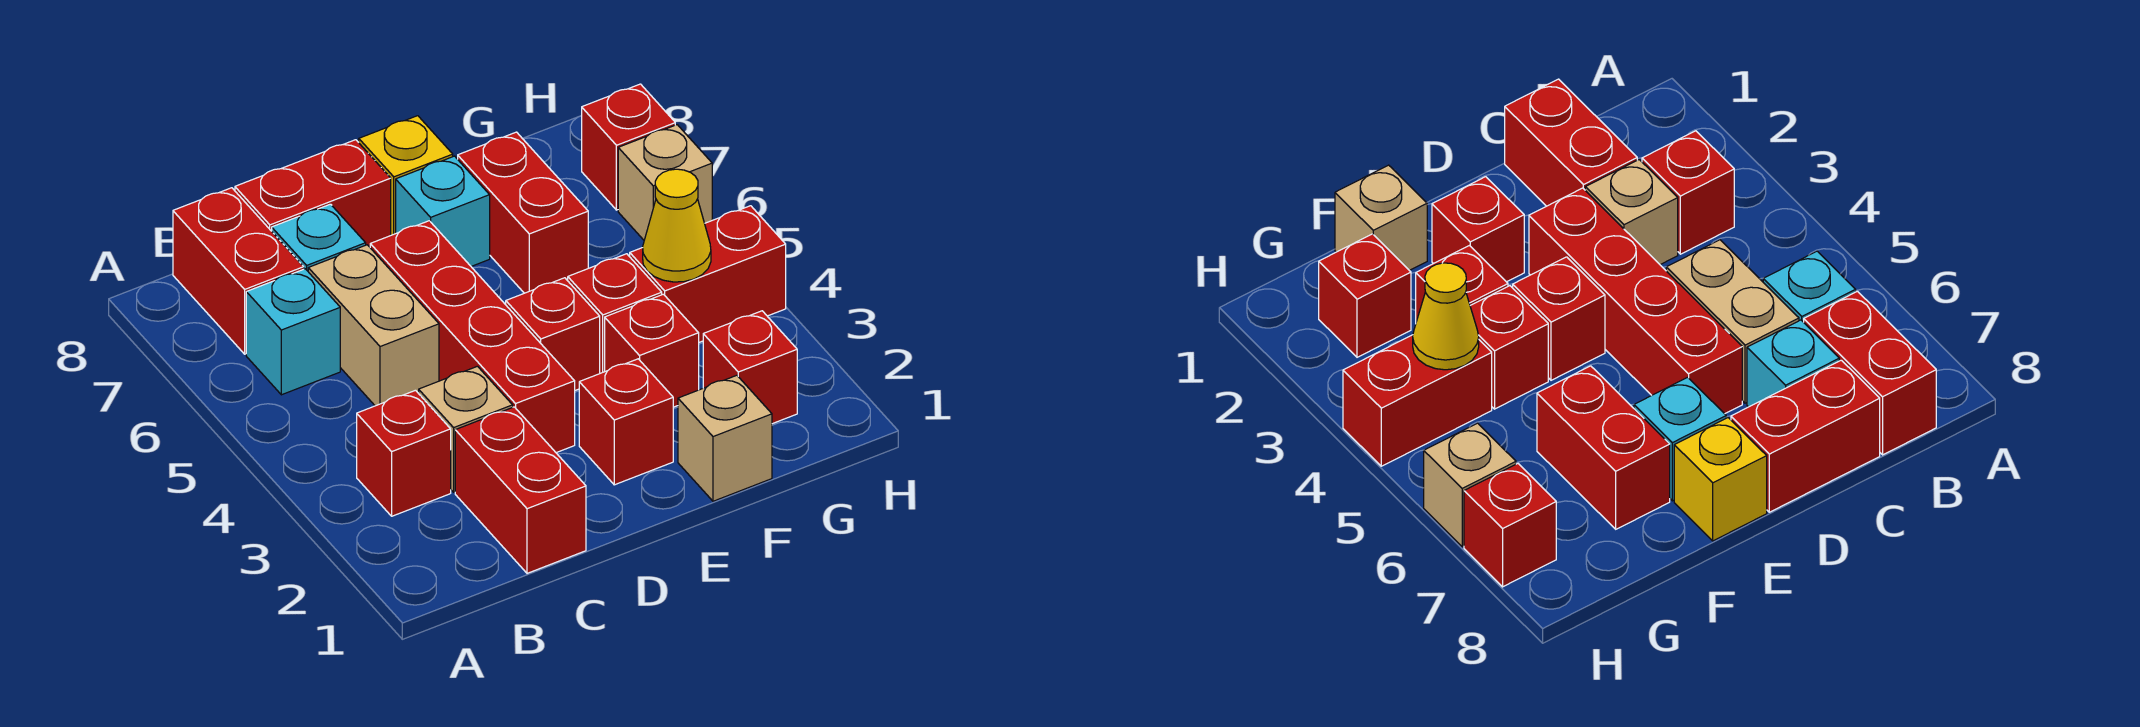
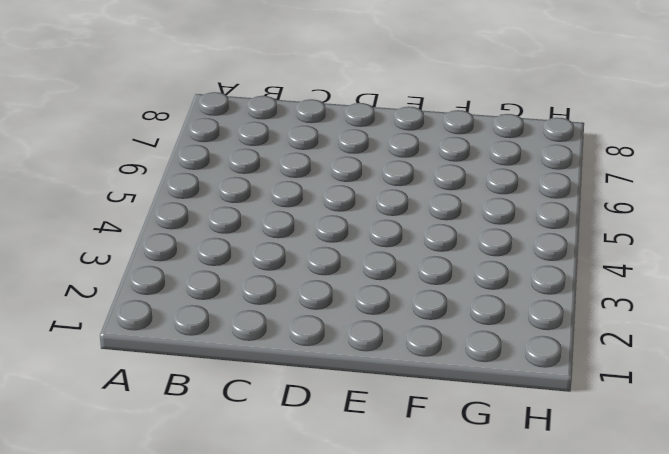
none -> red brick B3 level 1
none -> cyan brick B6 level 1
none -> red brick B7:B8 level 1

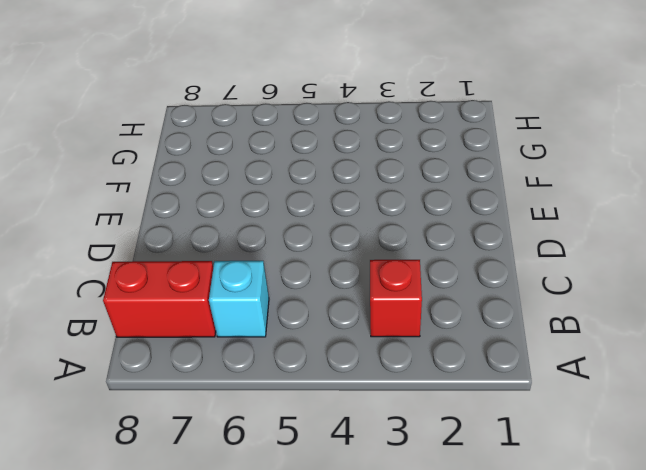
none -> red brick C1:C2 level 1
none -> tan brick C3 level 1
none -> tan brick C5:C6 level 1

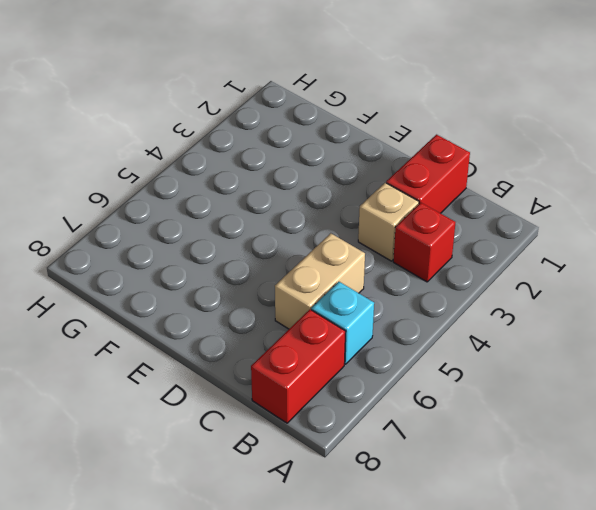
none -> cyan brick C7 level 1
none -> red brick C8:D8 level 1
none -> red brick D3:D6 level 1

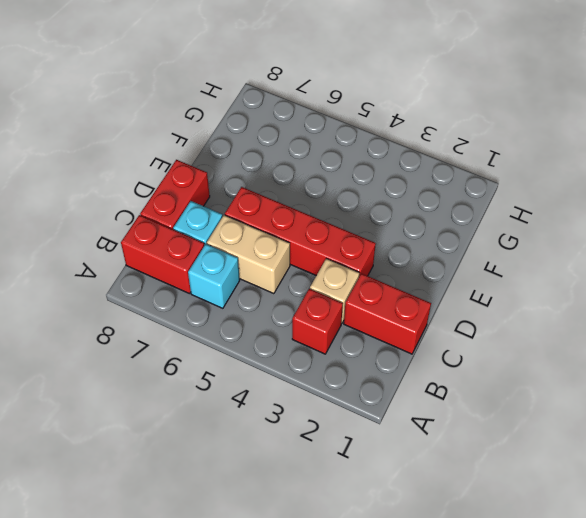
none -> red brick E2 level 1
none -> red brick E4 level 1
none -> cyan brick E7 level 1

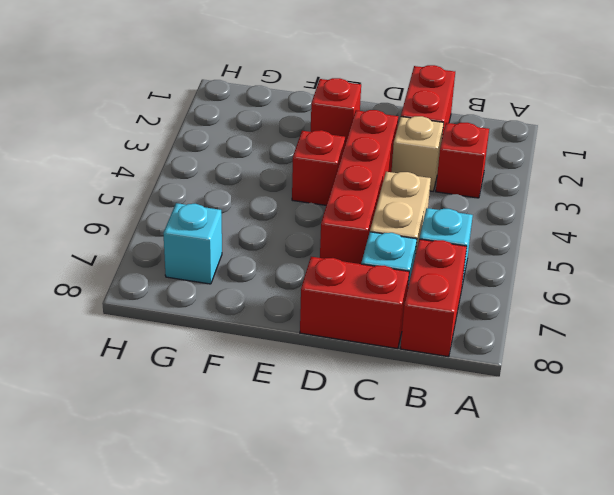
cyan brick G7 level 1 -> cyan brick E7 level 1
none -> yellow brick E8 level 1
none -> tan brick F1 level 1
none -> red brick F3 level 1

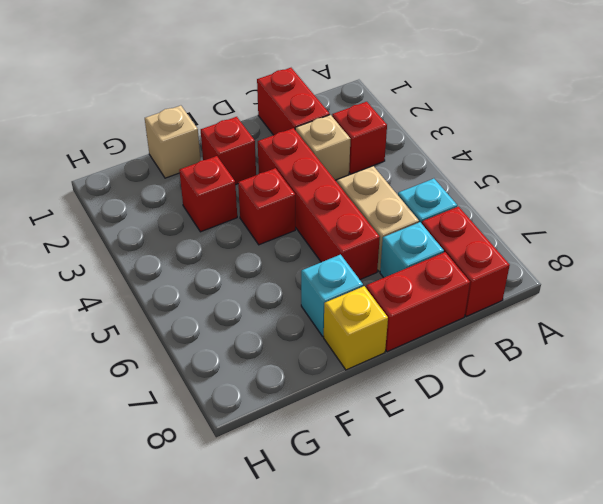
none -> red brick F4 level 1
none -> red brick F6:F7 level 1
none -> red brick G2 level 1

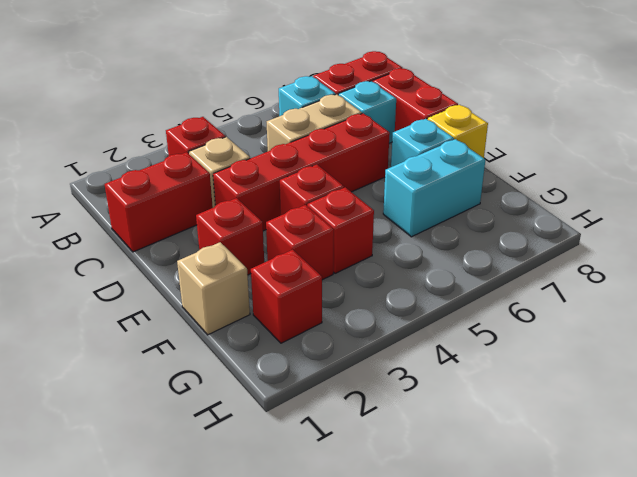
cyan brick F6:F7 level 1 -> red brick F6:F7 level 1
none -> red brick G4:H4 level 1
none -> tan brick H6 level 1
none -> red brick H7 level 1

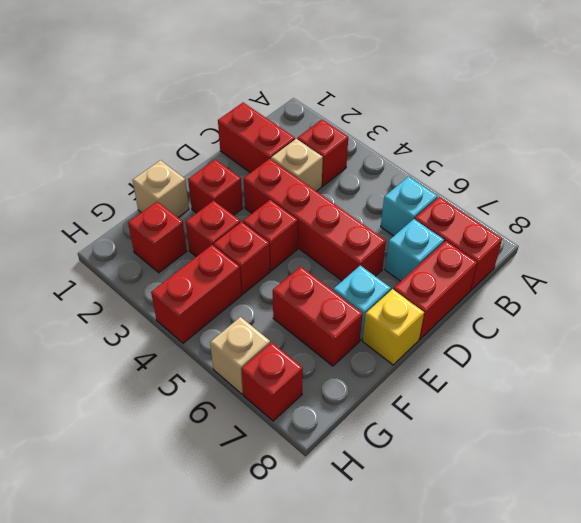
none -> tan brick C5:C6 level 1
none -> yellow cone G4 level 2

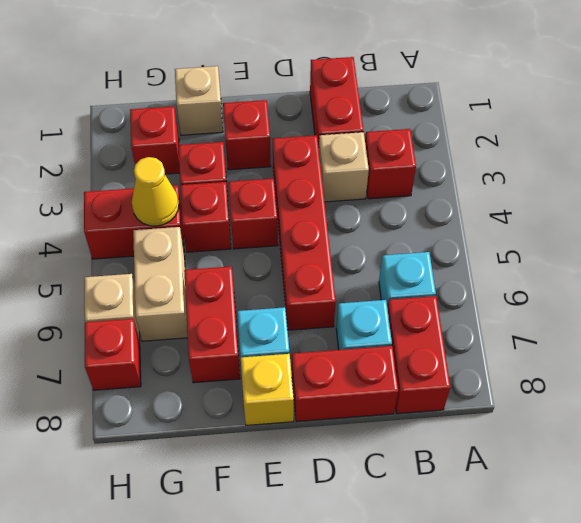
tan brick G5:G6 level 1 -> tan brick C5:C6 level 1

